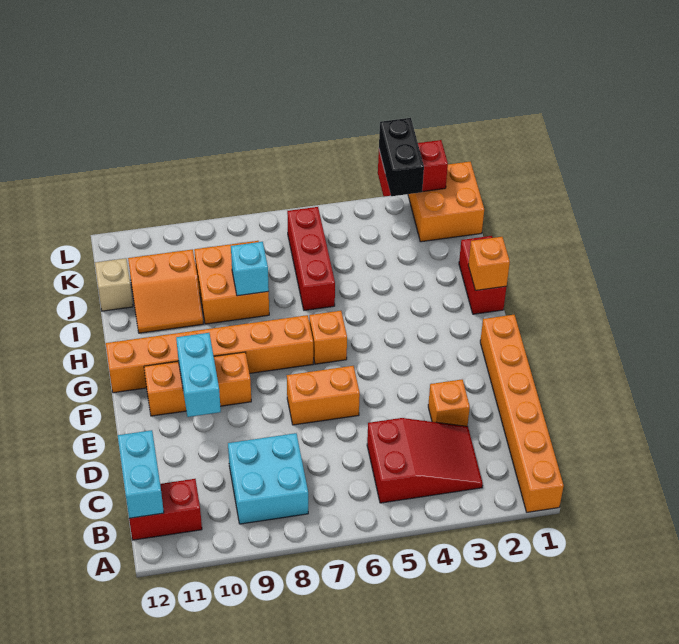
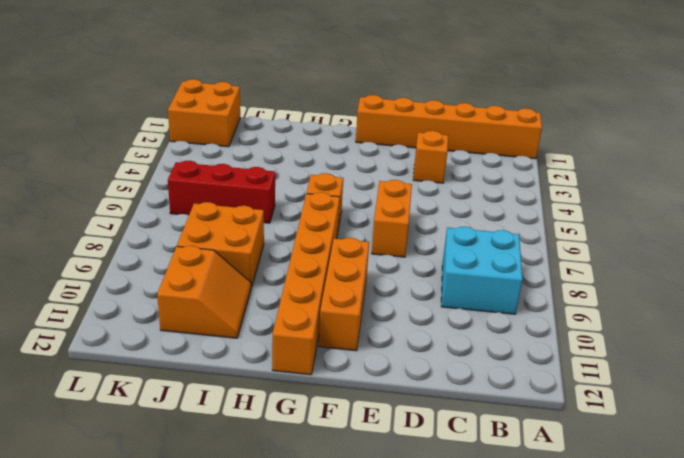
none -> red slope B3:C5 level 1 top 5
none -> red brick B11:B12 level 1
none -> red brick H1:I1 level 1

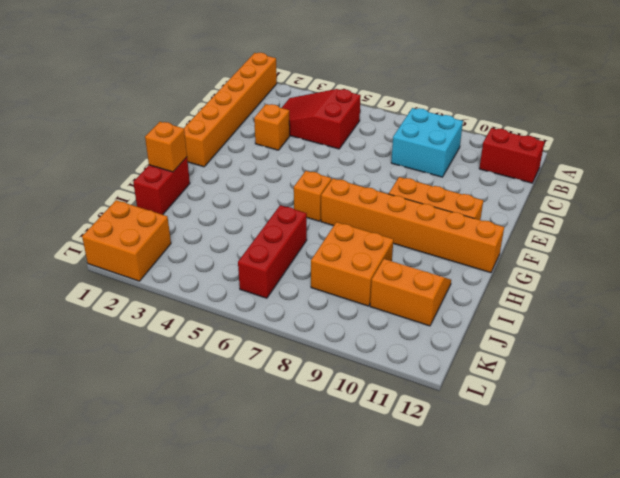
none -> orange brick E6:E7 level 1
none -> tan brick J12 level 1
none -> cyan brick B12:C12 level 2

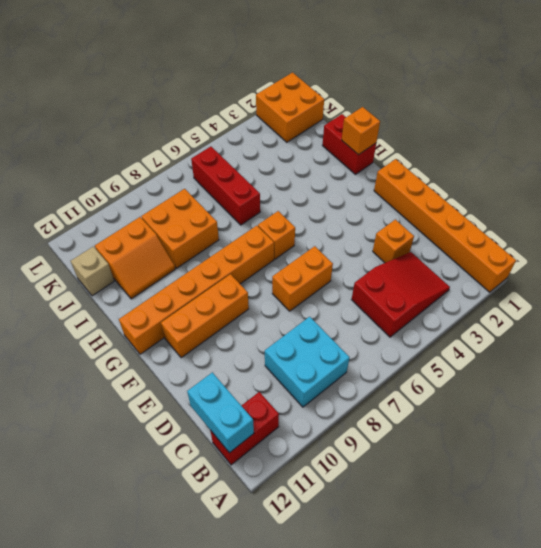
none -> cyan brick E10:F10 level 2
none -> cyan brick I8 level 2
none -> red brick L2:L3 level 2

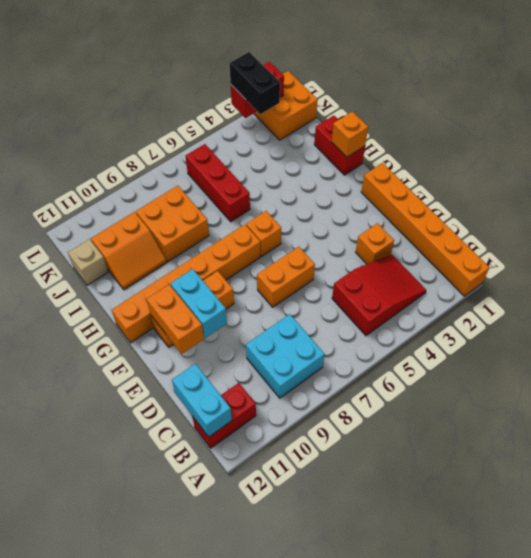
orange brick E11:F11 level 2 -> none
none -> cyan brick I8 level 2

